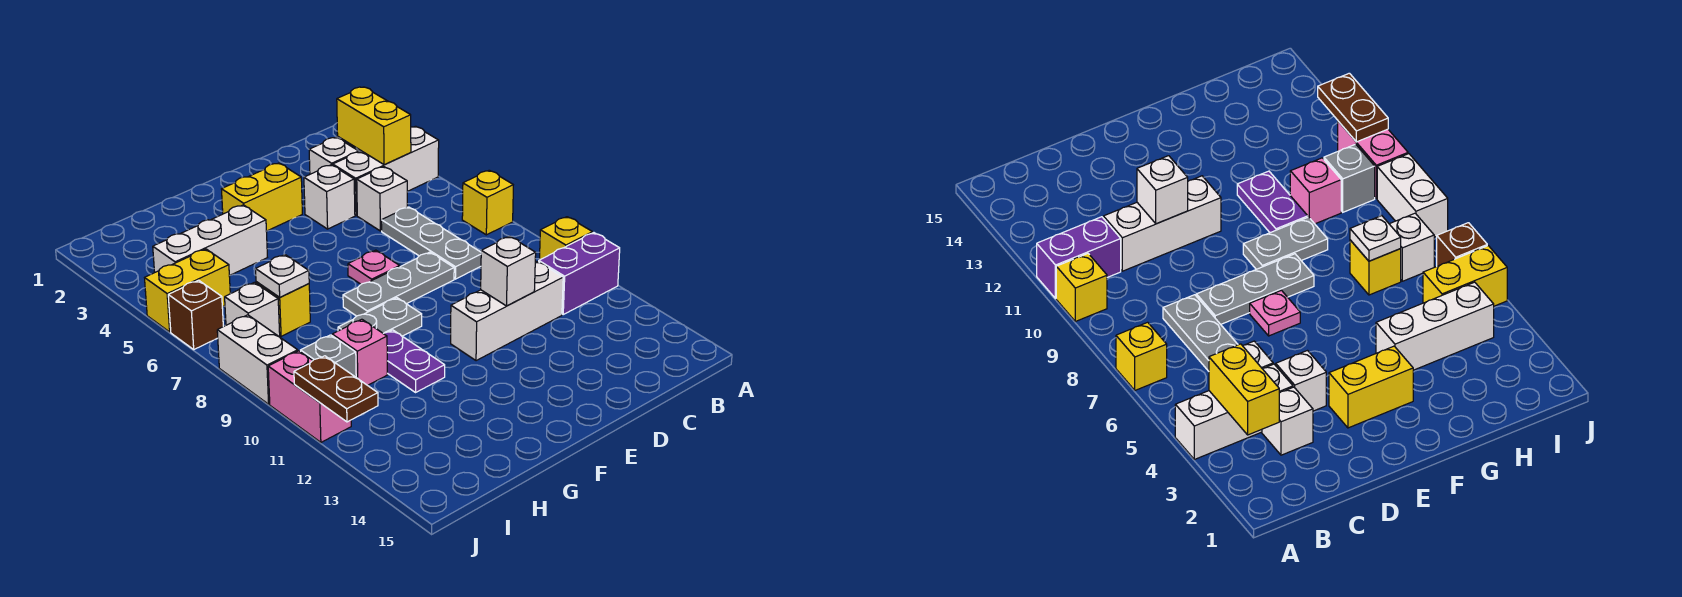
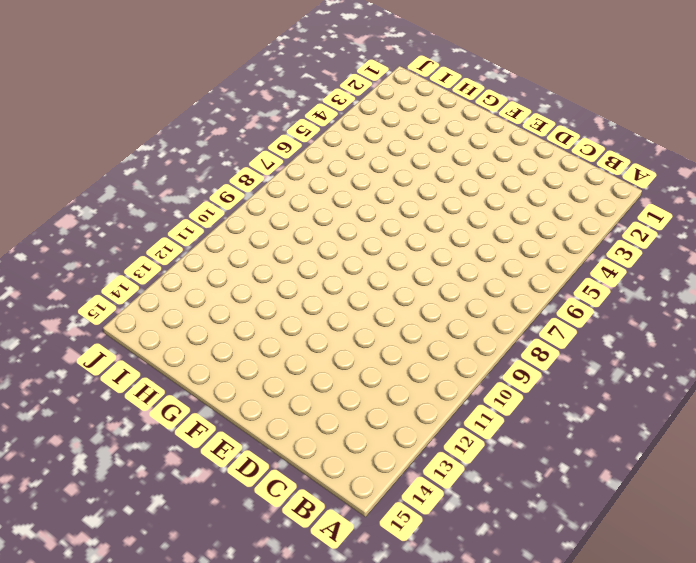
none -> white brick A4:C4 level 1
none -> yellow brick A7 level 1
none -> yellow brick A10 level 1

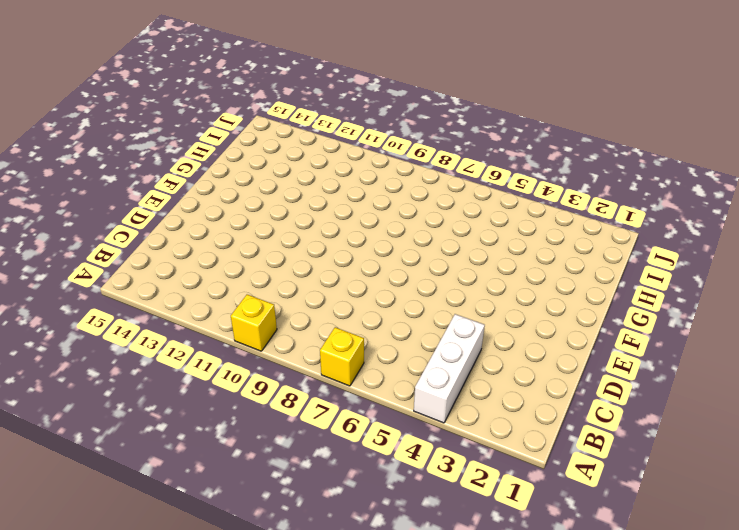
none -> purple brick A11:B11 level 1
none -> white brick C3 level 1
none -> white brick C5 level 1

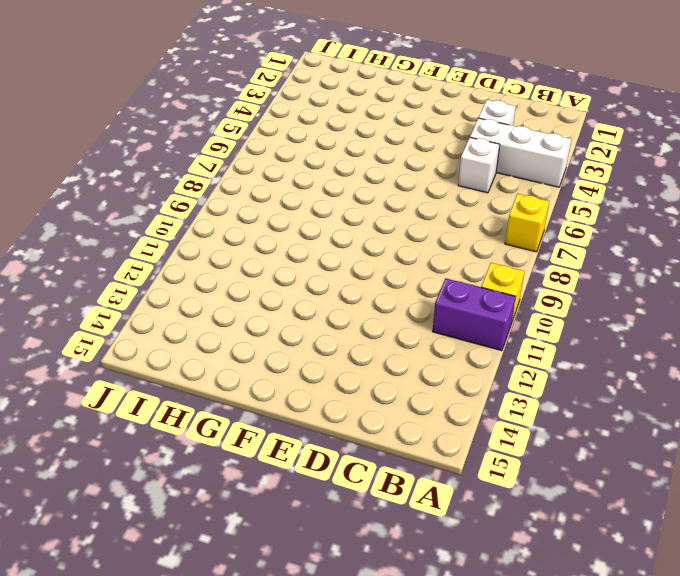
none -> grey plate C6:C8 level 1
none -> white brick C11:E11 level 1
none -> white brick D4 level 1

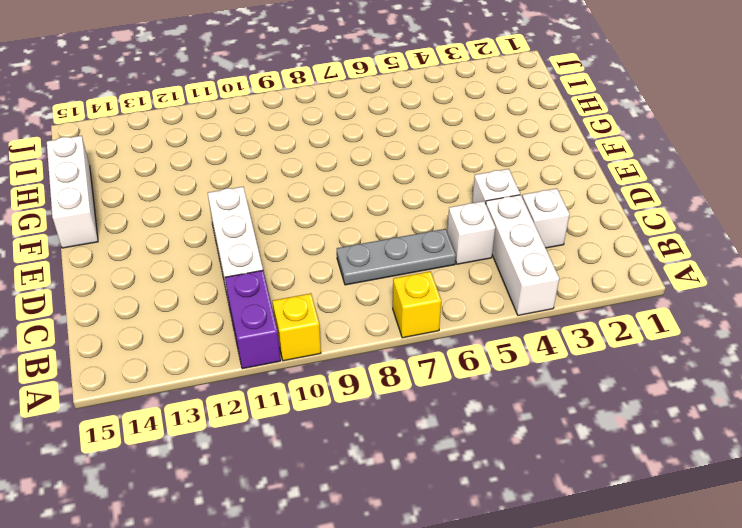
white brick F15:H15 level 1 -> white brick G4:I4 level 1
none -> grey plate D8:F8 level 1
none -> yellow brick E3:F3 level 1
none -> pink plate E7 level 1

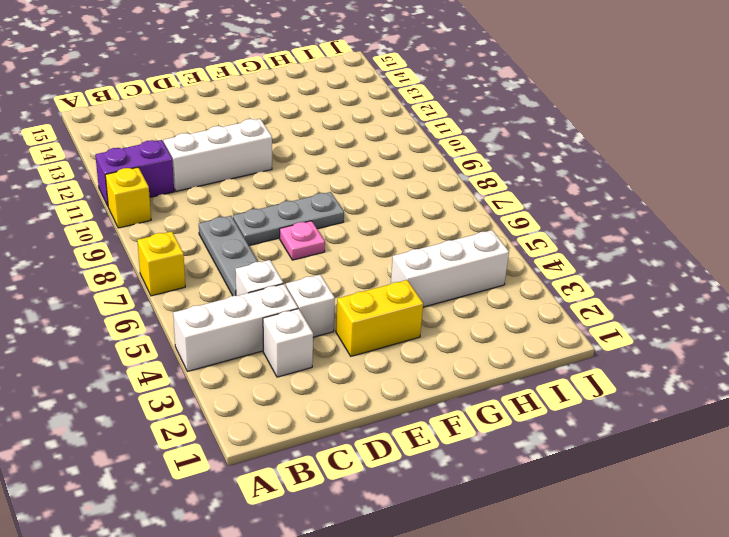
none -> grey plate F9:G9 level 1
none -> purple plate G10:G11 level 1
none -> yellow brick H7 level 1

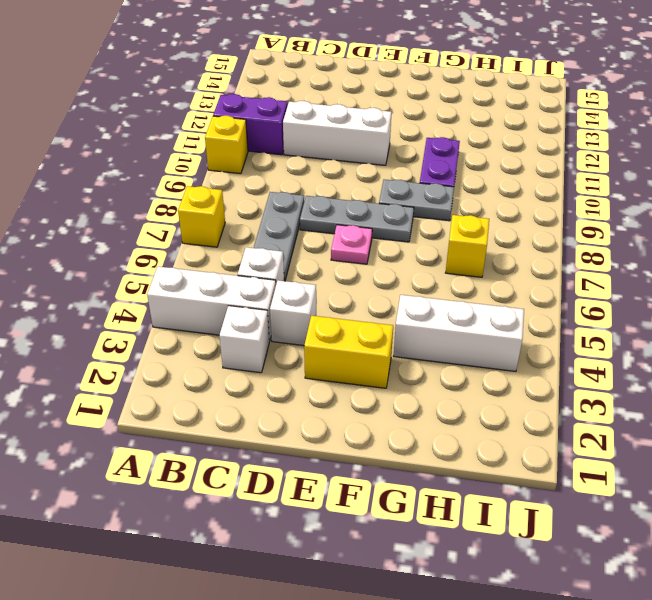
none -> pink brick H10 level 1
none -> yellow brick I5:J5 level 1
none -> white brick I7 level 1

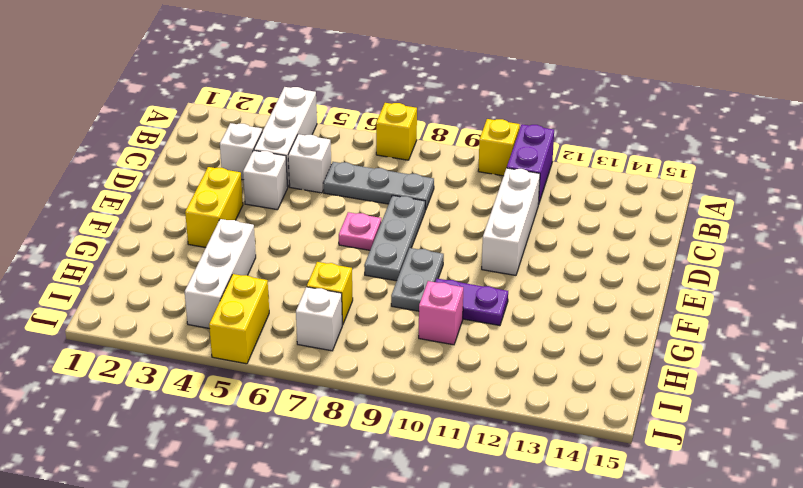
none -> grey brick I10 level 1
none -> brown brick J6 level 1
none -> white brick J8:J9 level 1

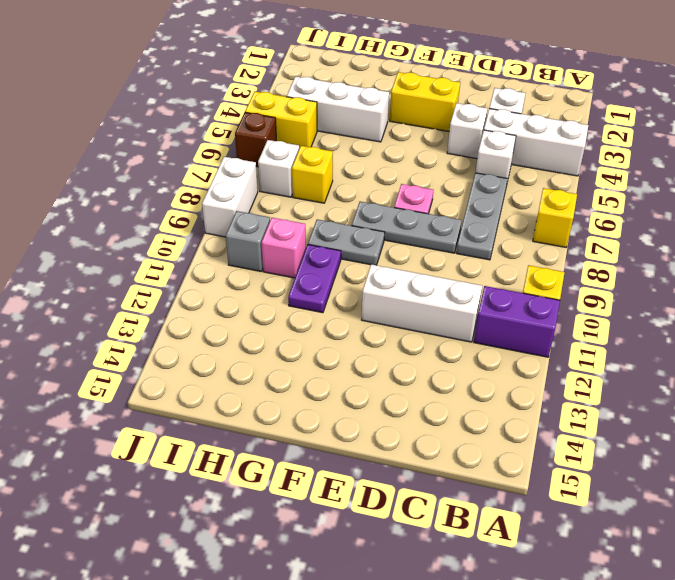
none -> pink brick J10:J11 level 1
none -> yellow brick B3:B4 level 2
none -> white brick D11 level 2

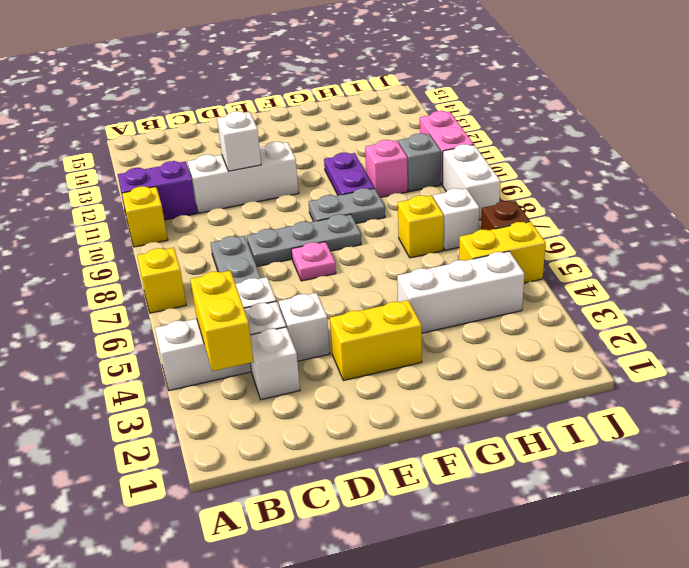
none -> white plate H7 level 2
none -> brown plate J11:J12 level 2

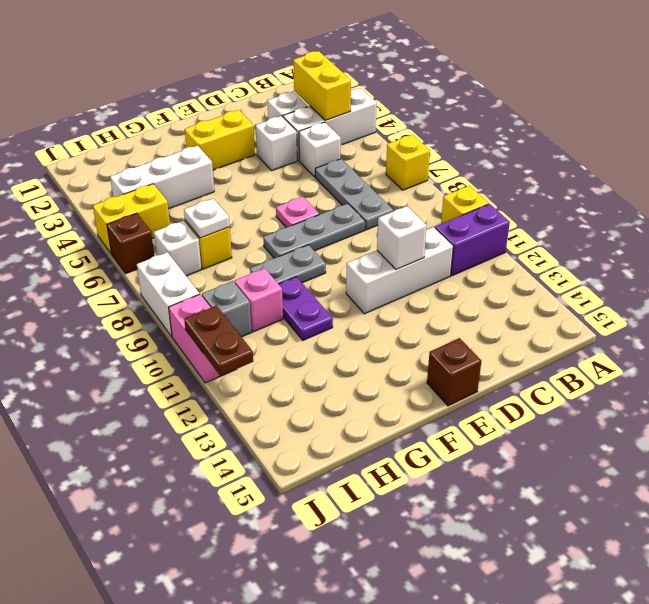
brown brick E15 level 1 -> none

